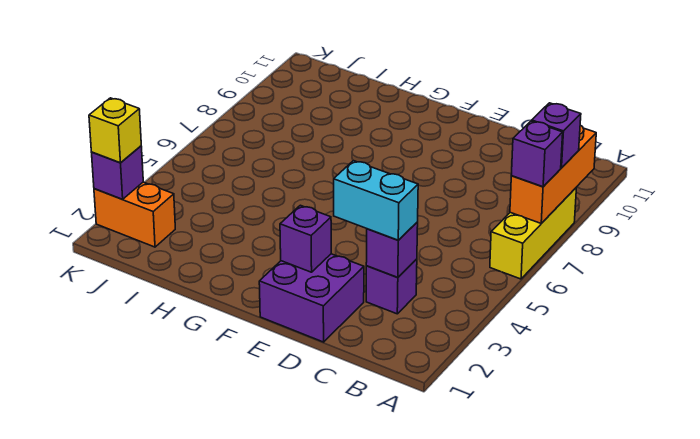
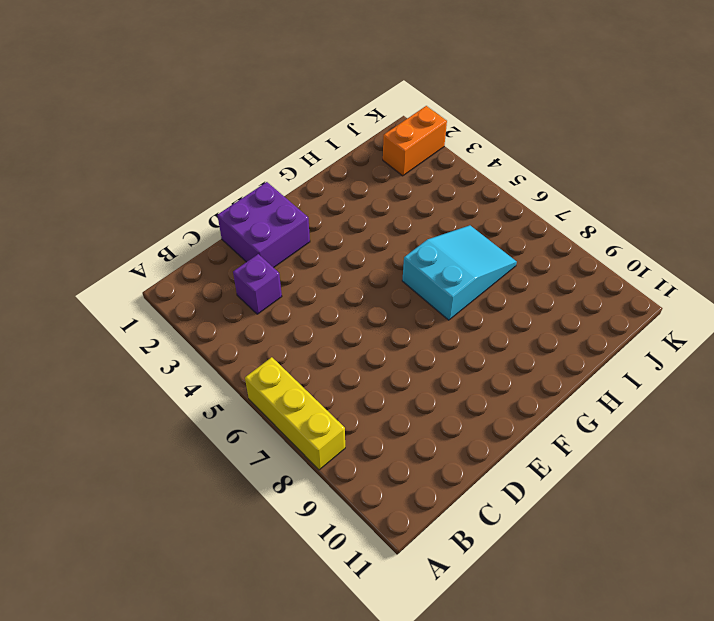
cyan slope G6:I7 level 1 top G -> none
none -> orange brick A7:A9 level 2
none -> purple brick C3 level 2
none -> purple brick E2 level 2

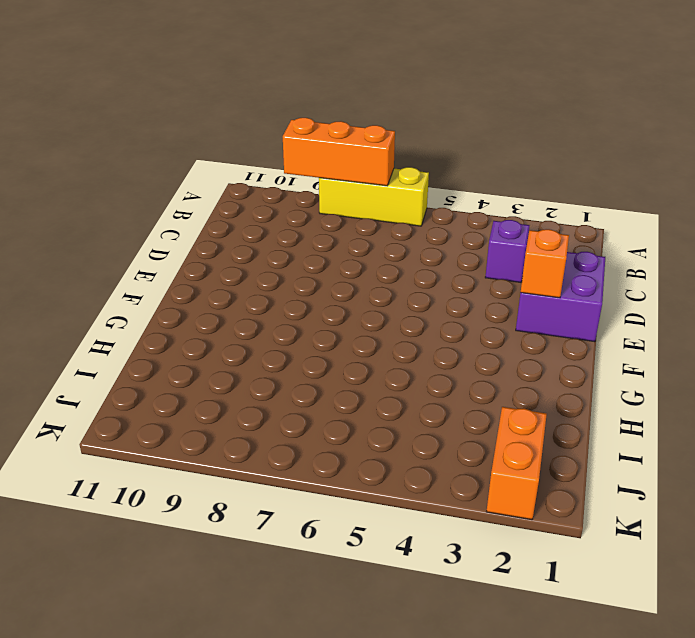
orange brick E2 level 2 -> purple brick E2 level 2
none -> purple brick C3 level 2
none -> purple brick K2 level 2
none -> purple brick A7 level 3

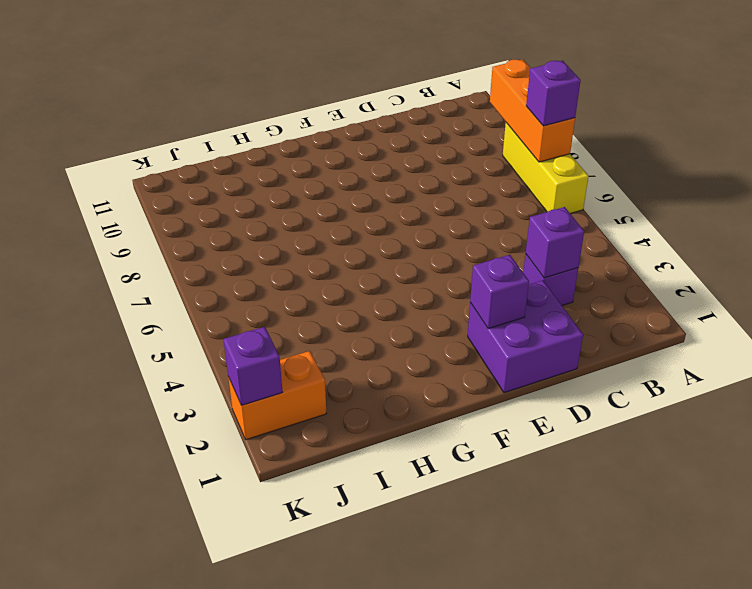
none -> purple brick A8 level 3
none -> cyan brick C3:D3 level 3
none -> yellow brick K2 level 3

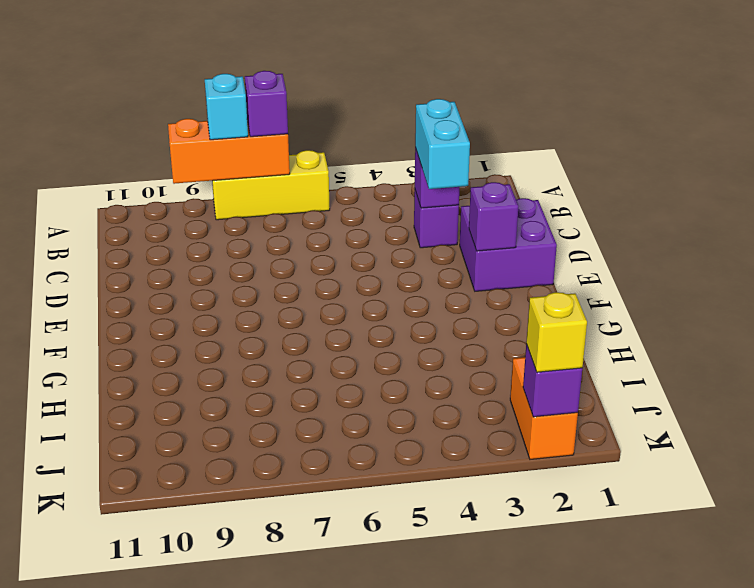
cyan brick A8 level 3 -> purple brick A8 level 3

